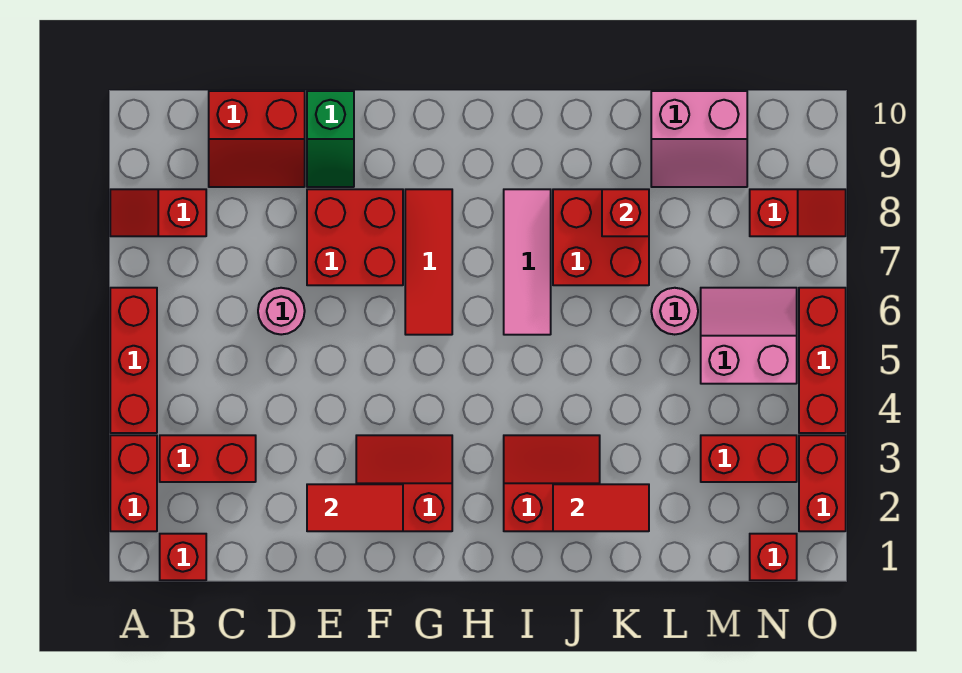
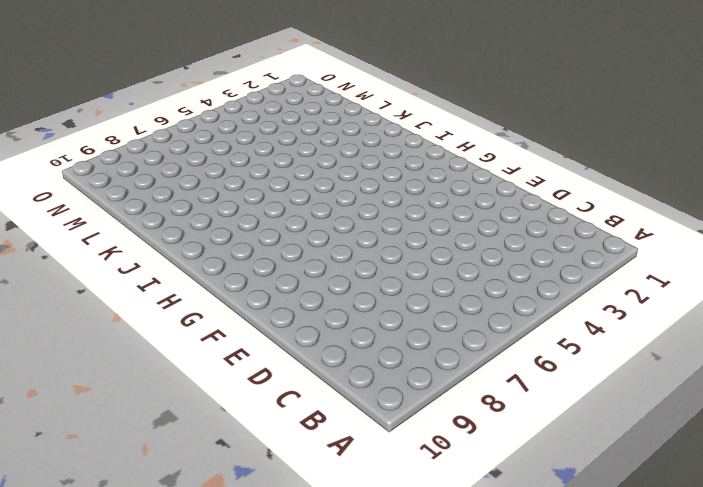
none -> red brick A2:A3 level 1
none -> red brick A4:A6 level 1
none -> red slope A8:B8 level 1 top B

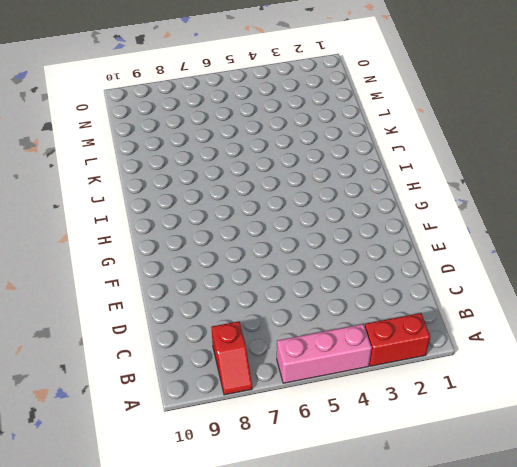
pink brick A4:A6 level 1 -> red brick A4:A6 level 1
none -> red brick B1 level 1
none -> red brick B3:C3 level 1
none -> red slope C9:D10 level 1 top 10

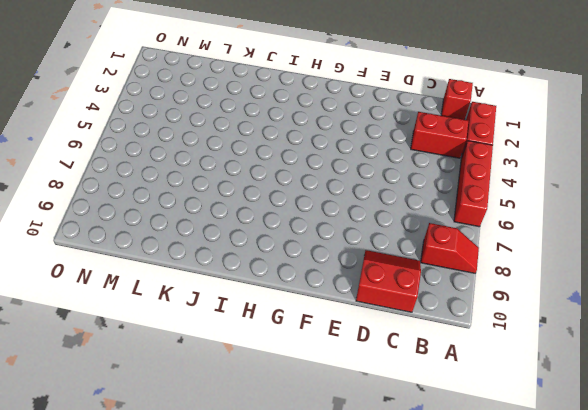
none -> pink round brick D6 level 1
none -> red brick E7:F8 level 1
none -> green slope E9:E10 level 1 top 10

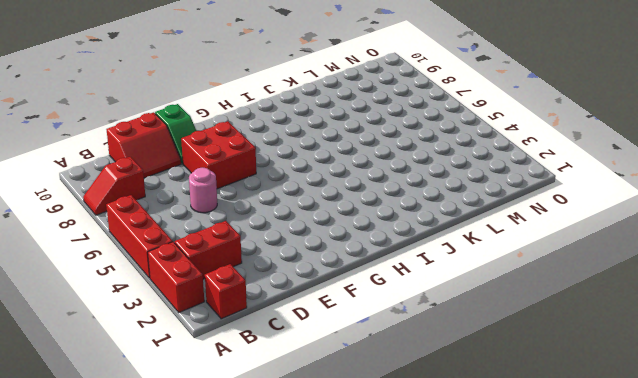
none -> red slope F2:G3 level 1 top 2
none -> red tile G6:G8 level 1
none -> red slope I2:J3 level 1 top 2

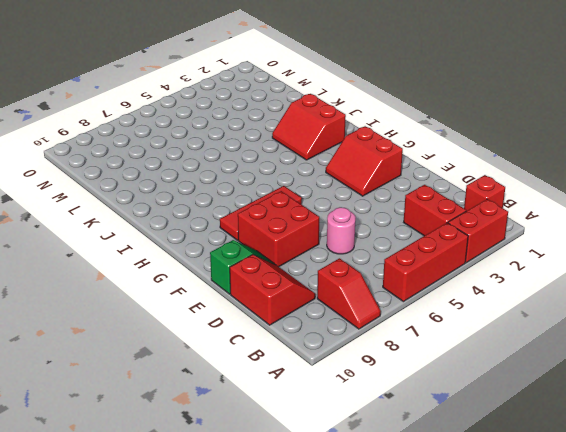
none -> pink tile I6:I8 level 1
none -> red brick J7:K8 level 1
none -> pink round brick L6 level 1

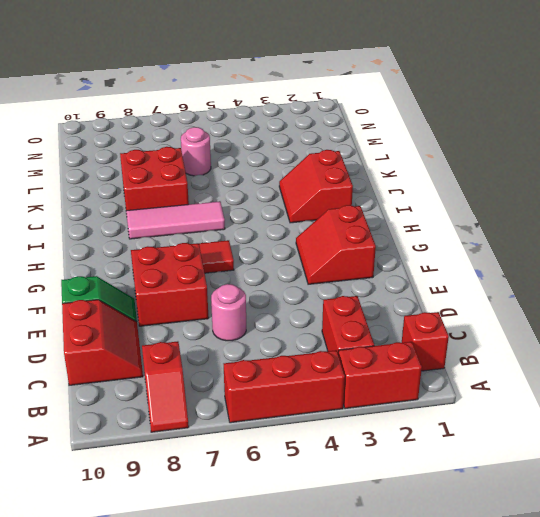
none -> pink slope L9:M10 level 1 top 10
none -> red brick M3:N3 level 1
none -> pink slope M5:N6 level 1 top 5

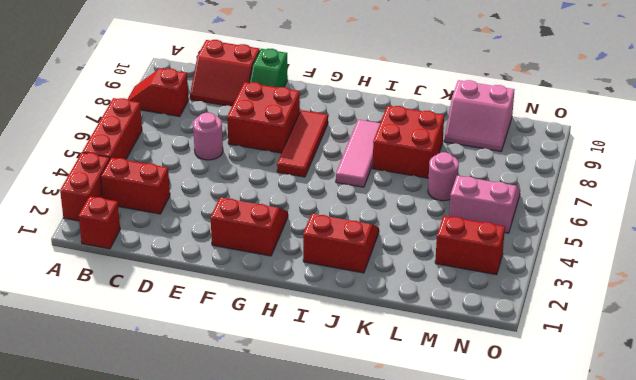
none -> red brick N1 level 1
none -> red slope N8:O8 level 1 top N
none -> red brick O2:O3 level 1

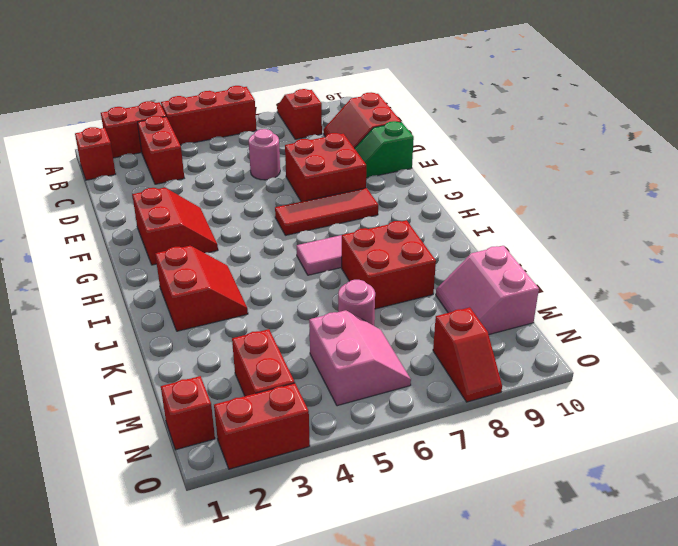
none -> red brick O4:O6 level 1
none -> red tile E2:F2 level 2
none -> red tile J2:K2 level 2

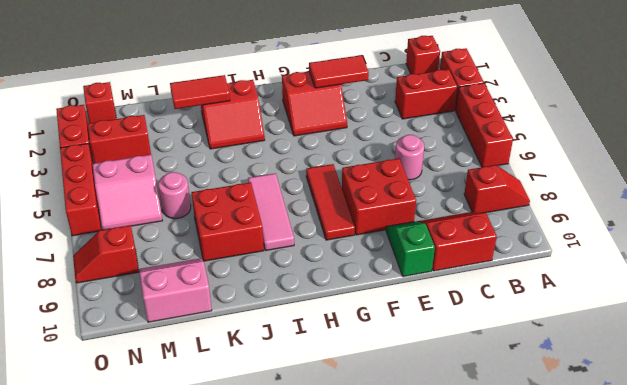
none -> red brick K8 level 2

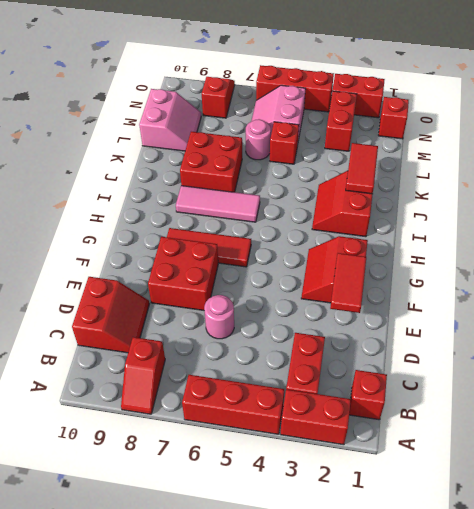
red brick L5 level 1 -> red brick K8 level 2
none -> green slope E9:E10 level 1 top 10

